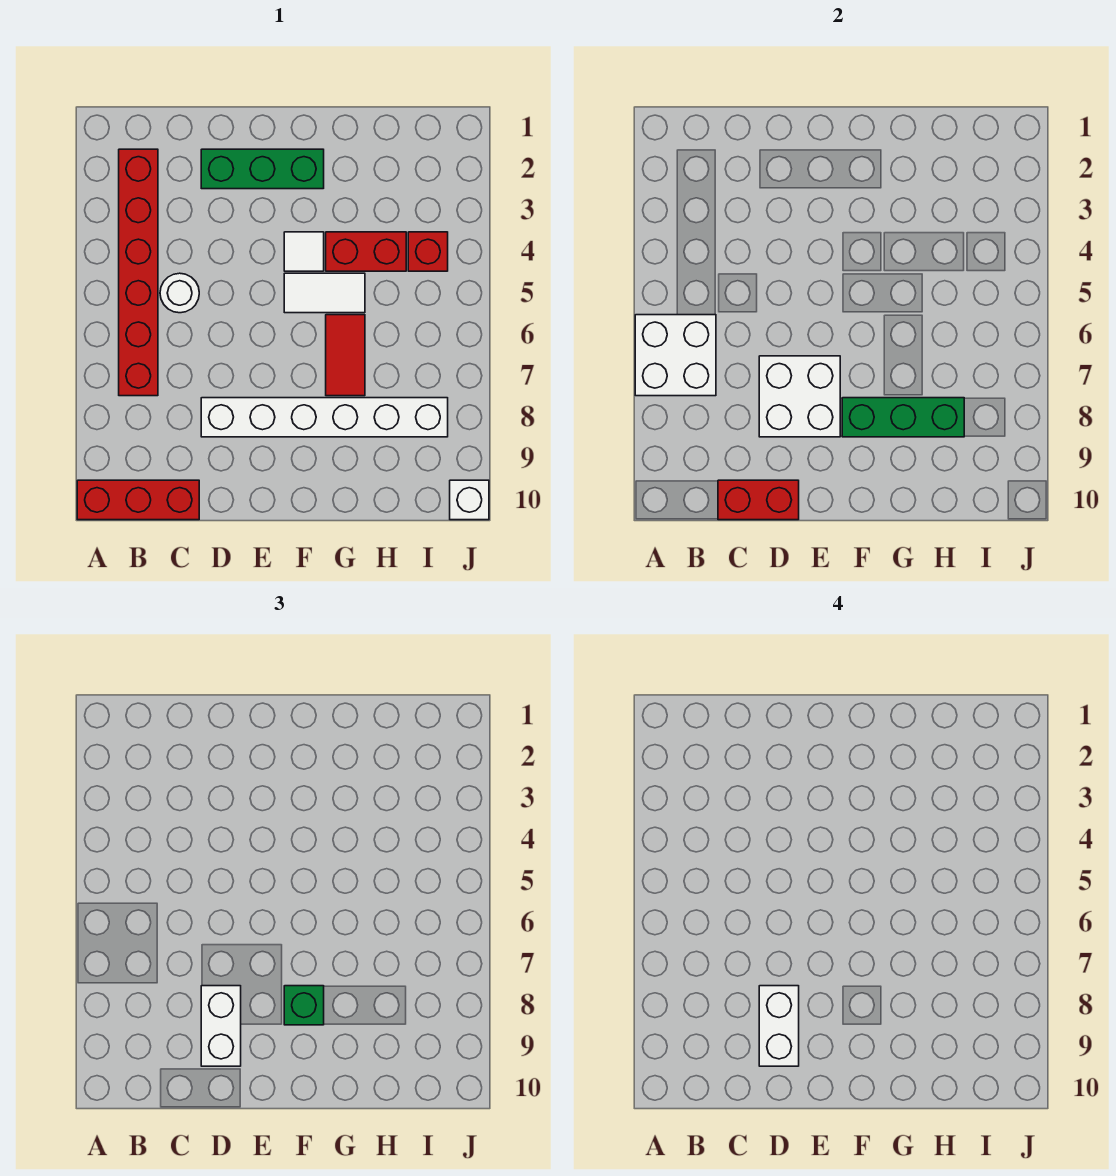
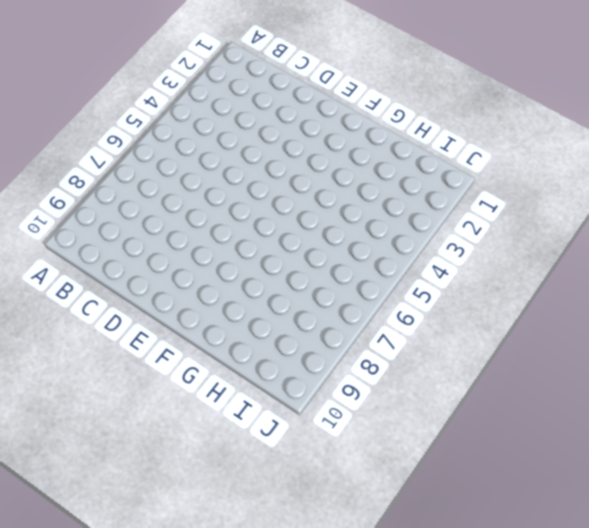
none -> red brick A10:C10 level 1
none -> red brick B2:B7 level 1
none -> white round brick C5 level 1

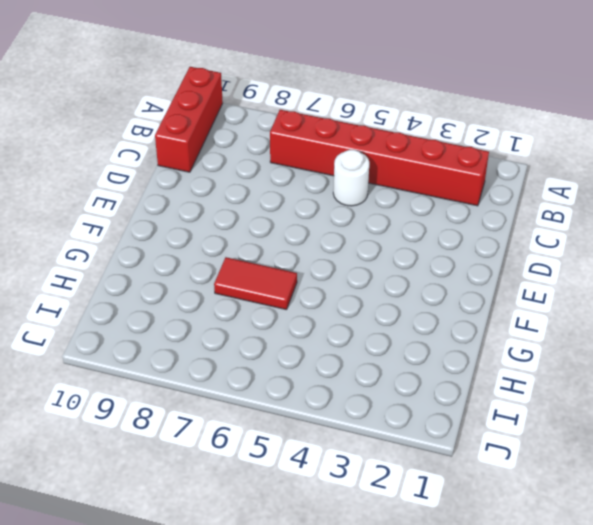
none -> green brick D2:F2 level 1
none -> white brick D8:I8 level 1
none -> white tile F4 level 1

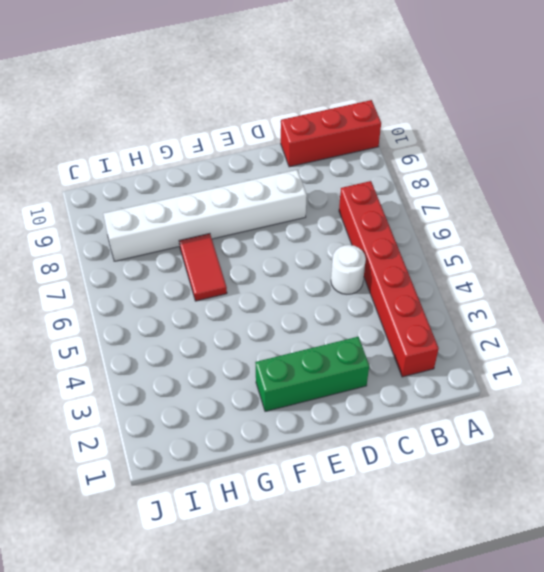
none -> white tile F4 level 1
none -> white tile F5:G5 level 1
none -> red brick G4:H4 level 1

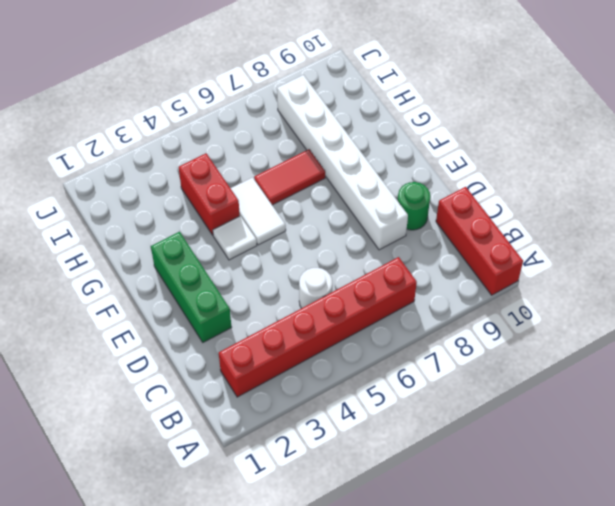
green round brick D9 level 1 -> none
none -> red brick I4 level 1
none -> white brick J10 level 1
none -> white brick A6:B7 level 2

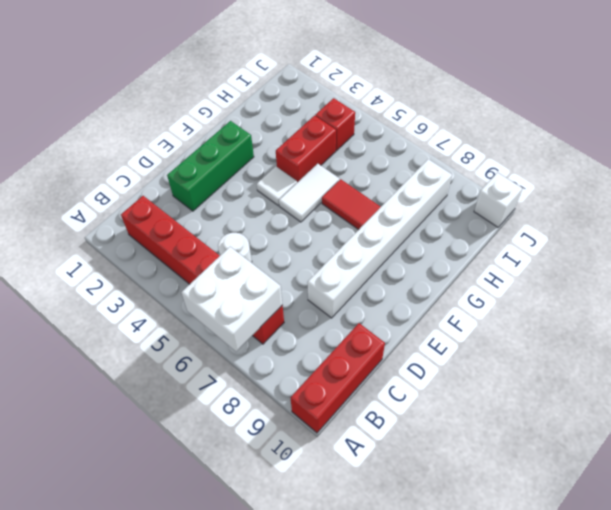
none -> red brick C10:D10 level 2
none -> white brick D7:E8 level 2
none -> green brick F8:H8 level 2

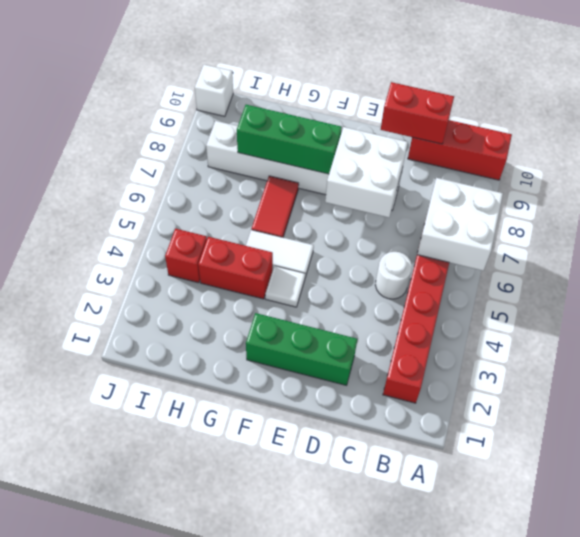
none -> white brick D8:D9 level 3
none -> green brick F8 level 3
none -> white brick D8:D9 level 4

